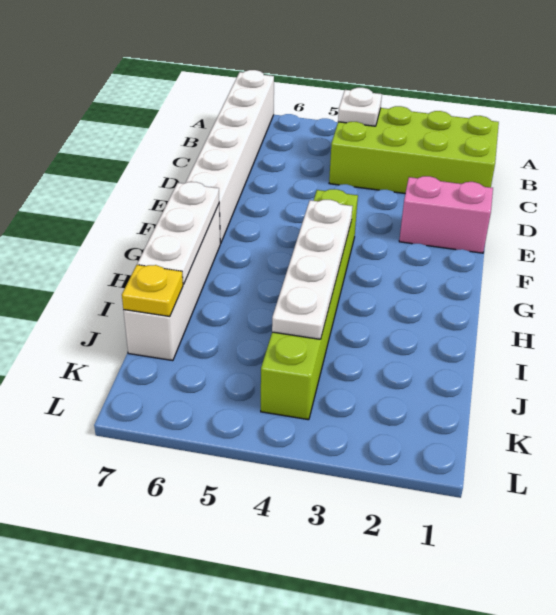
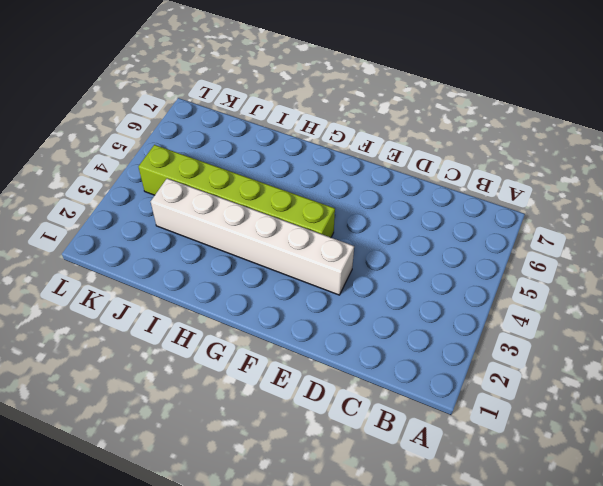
white brick E3:J3 level 1 -> white brick A7:F7 level 1
none -> lime brick B1:C4 level 1
none -> pink brick E1:E2 level 1

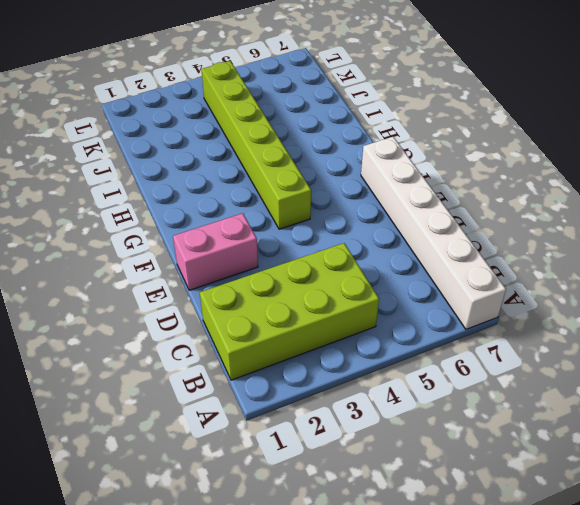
none -> white brick G7:J7 level 1
none -> white plate B4 level 2

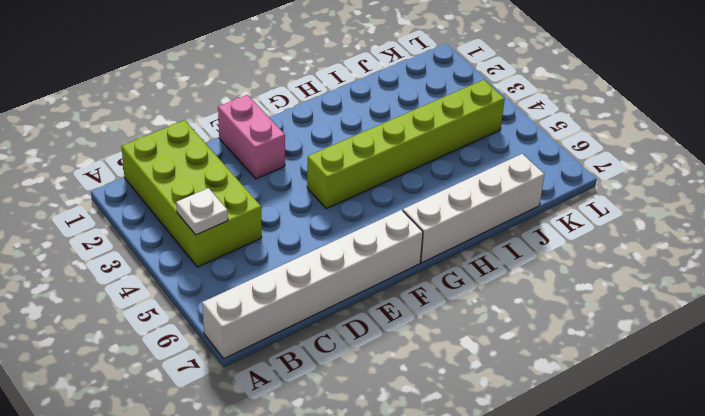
none -> white plate G4:J4 level 2
none -> white plate G7:I7 level 2

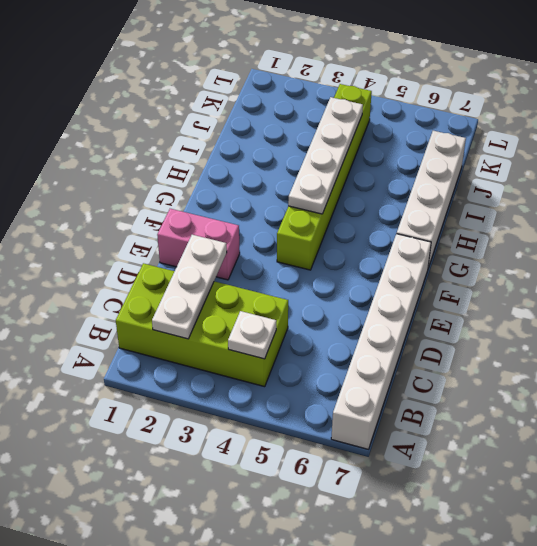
white plate B2:D2 level 2 -> white plate G7:I7 level 2
none -> yellow plate J7 level 2

